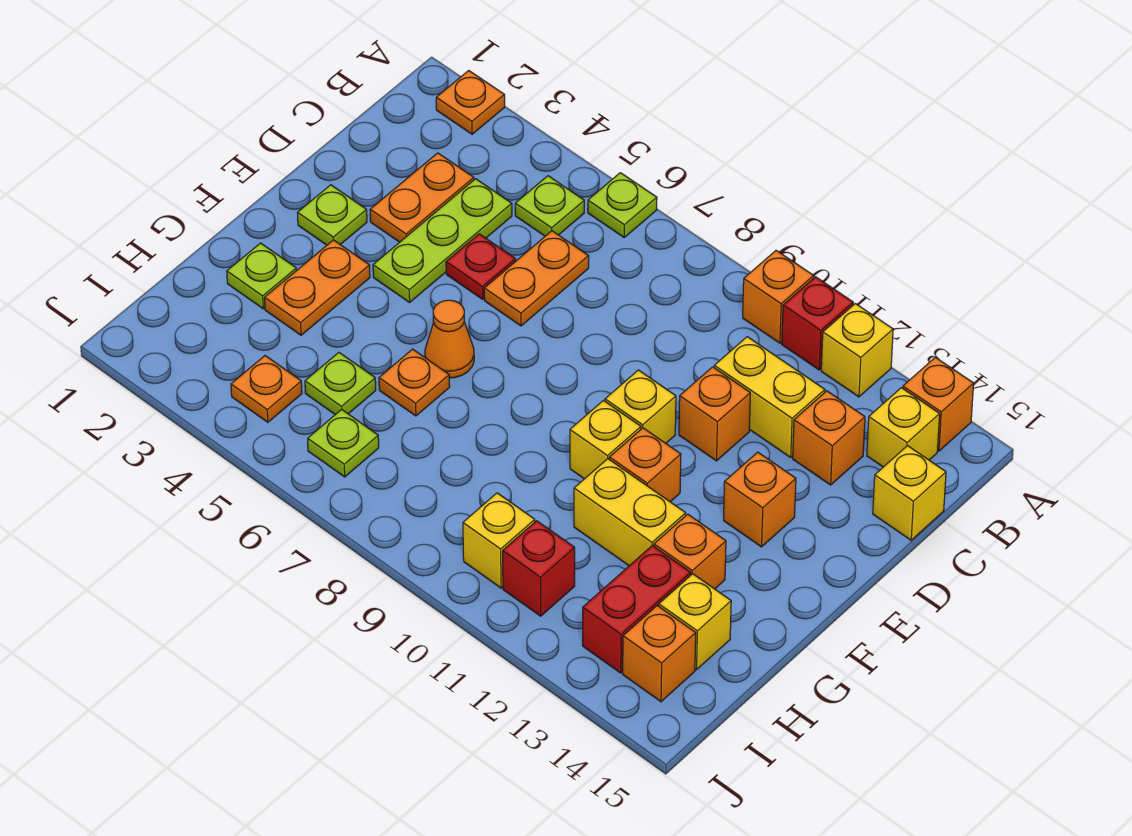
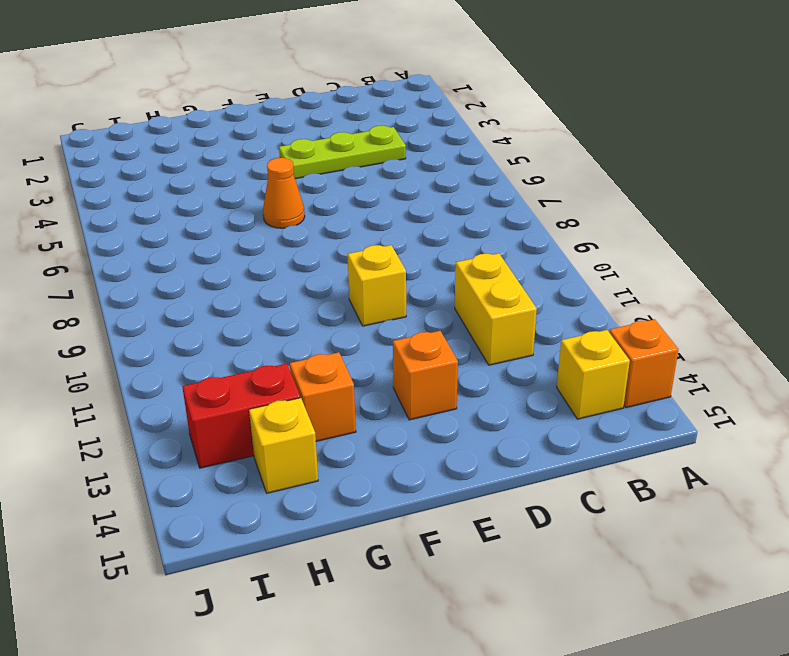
none -> orange plate A2 level 1
none -> lime plate A6 level 1
none -> orange brick A10 level 1
none -> red brick A11 level 1

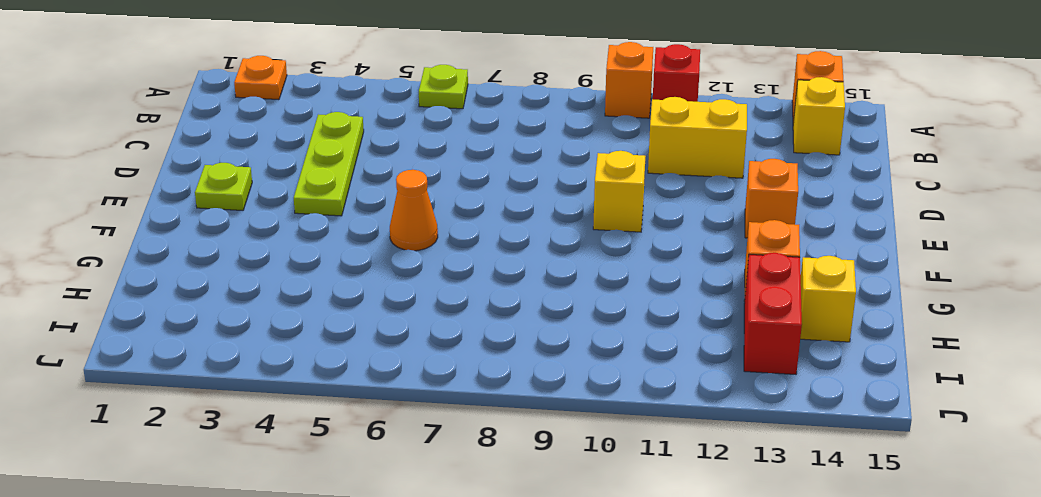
none -> yellow brick A12 level 1
none -> lime plate B5 level 1
none -> orange plate C3:D3 level 1
none -> orange plate C6:D6 level 1

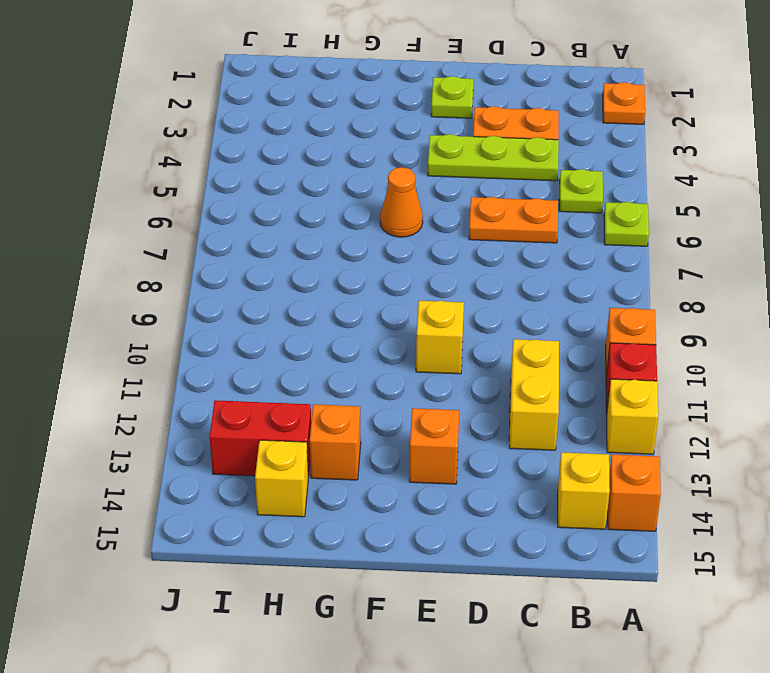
none -> orange brick C13 level 1
none -> yellow brick C15 level 1
none -> red plate D5 level 1
none -> orange brick D11 level 1

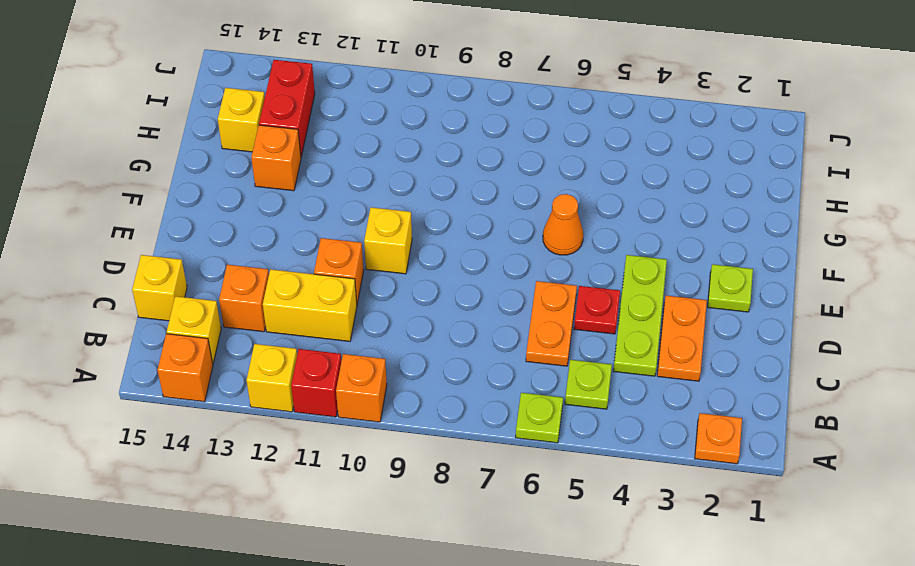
none -> orange brick E13 level 1
none -> orange plate F3:G3 level 1
none -> yellow brick F10 level 1
none -> orange brick F11 level 1

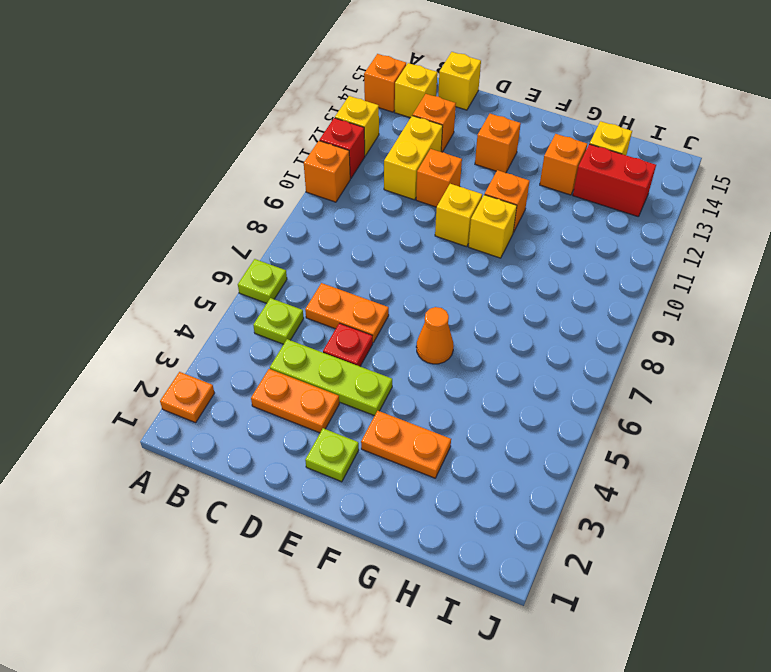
none -> lime plate G2 level 1
none -> orange plate G6 level 1
none -> yellow brick G11:G12 level 1
none -> lime plate H5 level 1

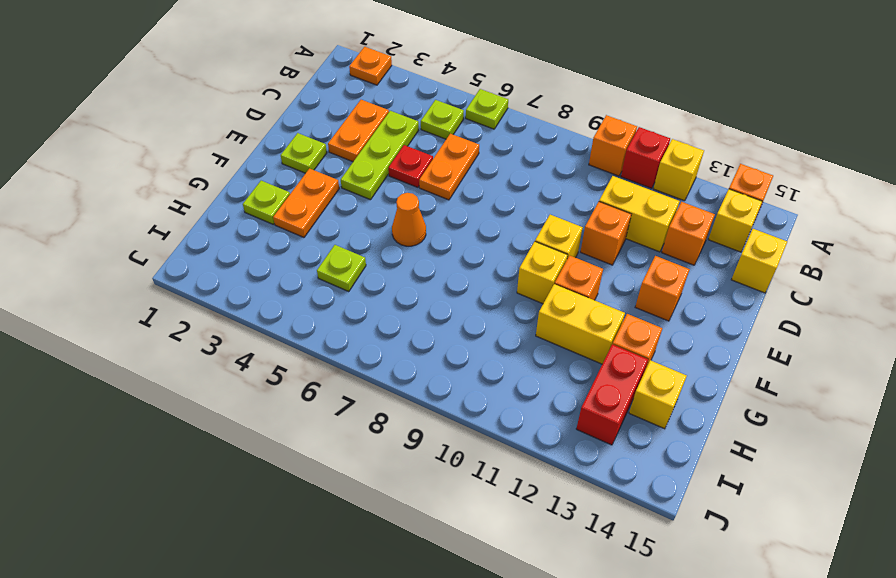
none -> orange plate G6 level 1
none -> orange plate I4 level 1
none -> lime plate I6 level 1
none -> yellow brick I10 level 1

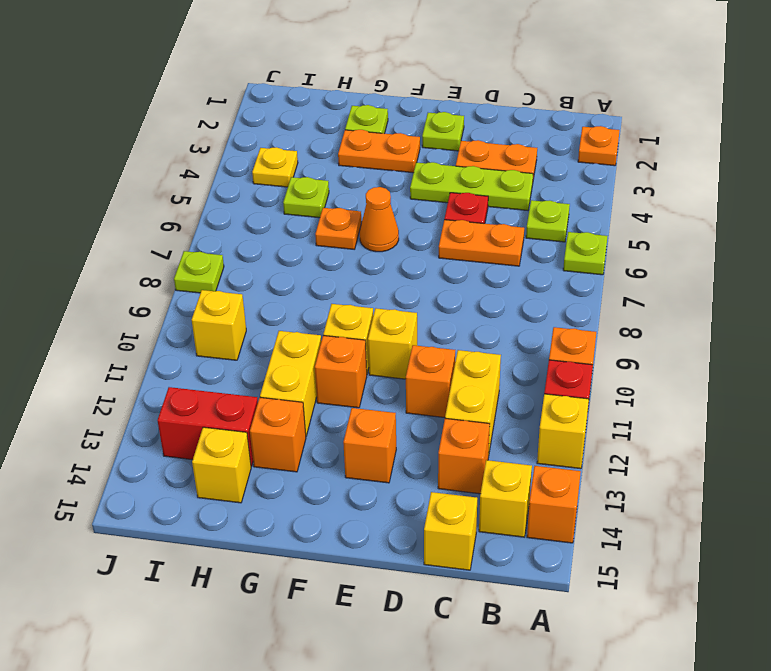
yellow plate I4 level 1 -> orange plate I4 level 1
lime plate J8 level 1 -> lime plate I6 level 1
none -> red brick I11 level 1
none -> orange brick I14 level 1

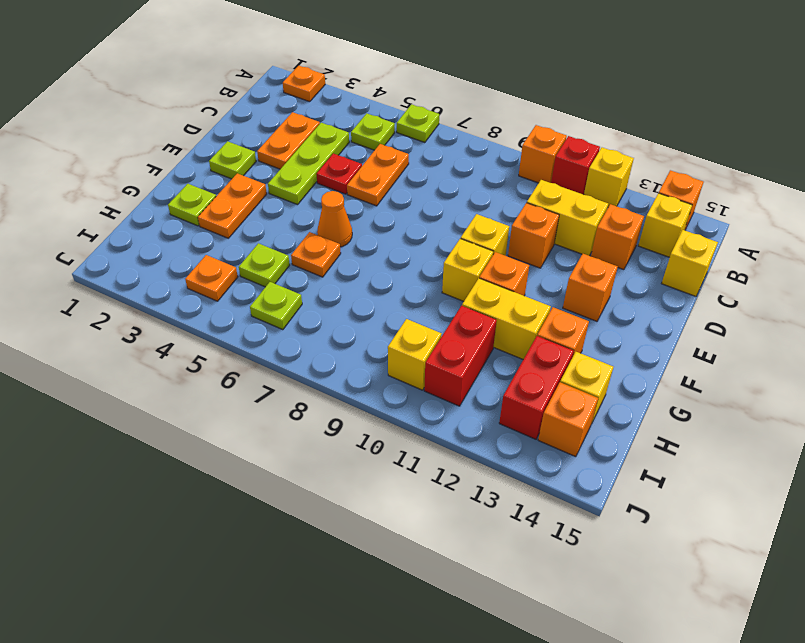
red brick H11:I11 level 1 -> red brick I11 level 1

